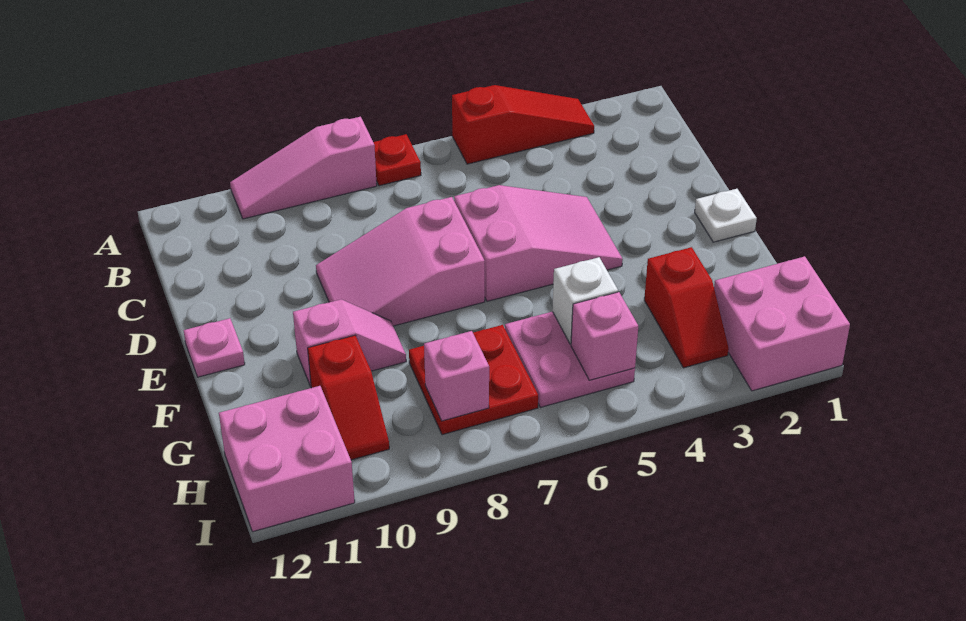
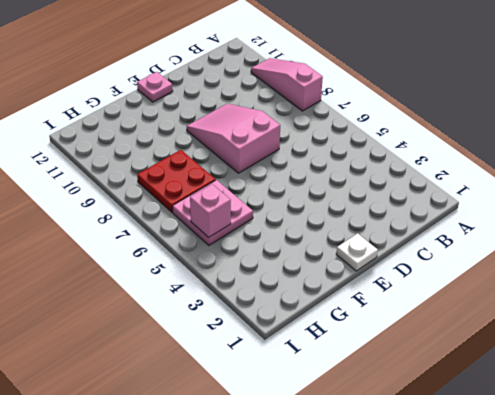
none -> red slope A3:A5 level 1 top 5
none -> red plate A7 level 1
none -> pink slope D4:E6 level 1 top 6

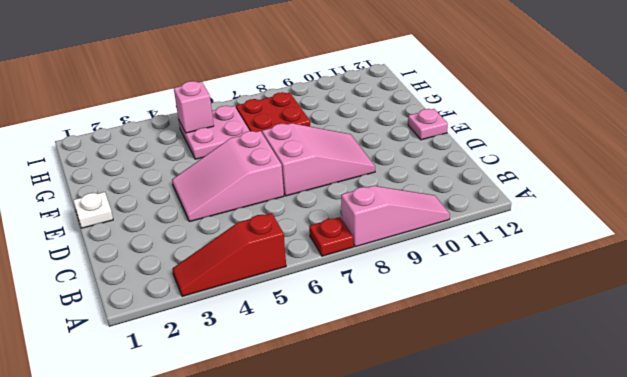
none -> pink slope F9:F10 level 1 top 10
none -> red slope G3:H3 level 1 top G
none -> red slope G10:H10 level 1 top G

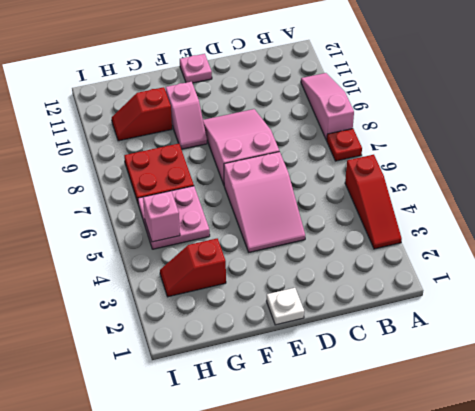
none -> pink brick H1:I2 level 1
none -> pink brick H11:I12 level 1
none -> white brick G5 level 2

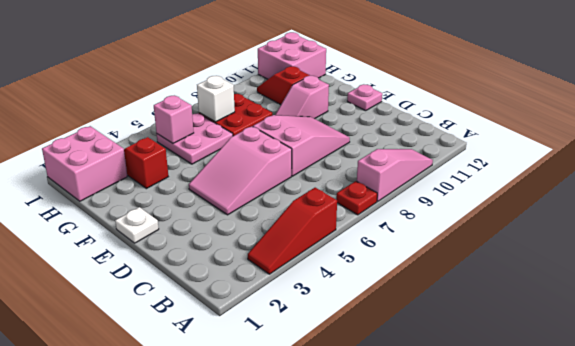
white brick H7 level 2 -> white brick G5 level 2
none -> pink brick H8 level 2

